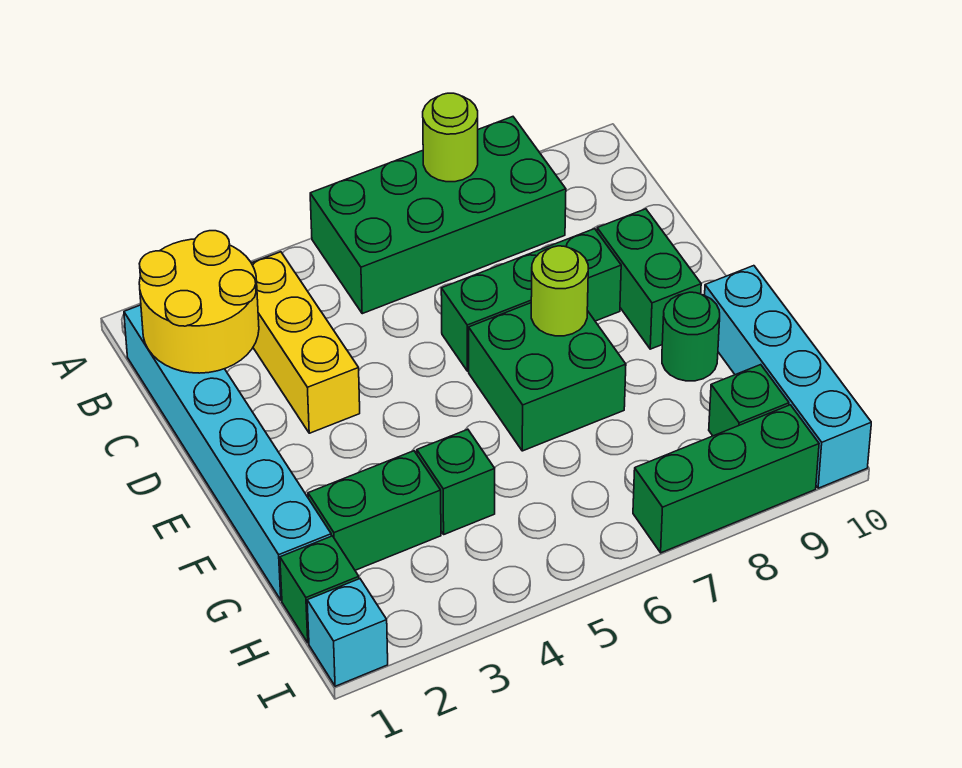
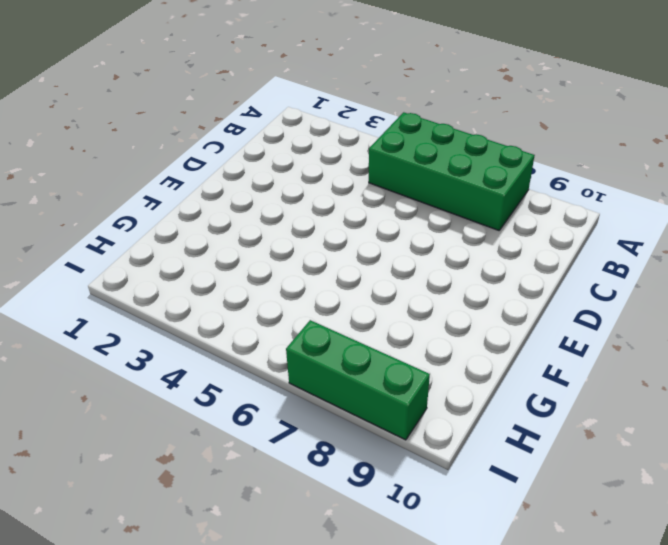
none -> cyan brick B1:G1 level 1
none -> yellow brick B3:D3 level 1
none -> green brick D6:D8 level 1

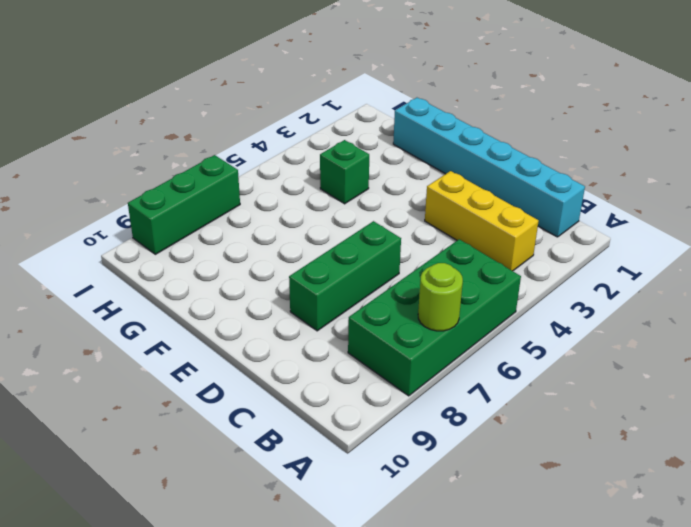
none -> green brick D9:E9 level 1
none -> green brick E6:F7 level 1
none -> green round brick F9 level 1

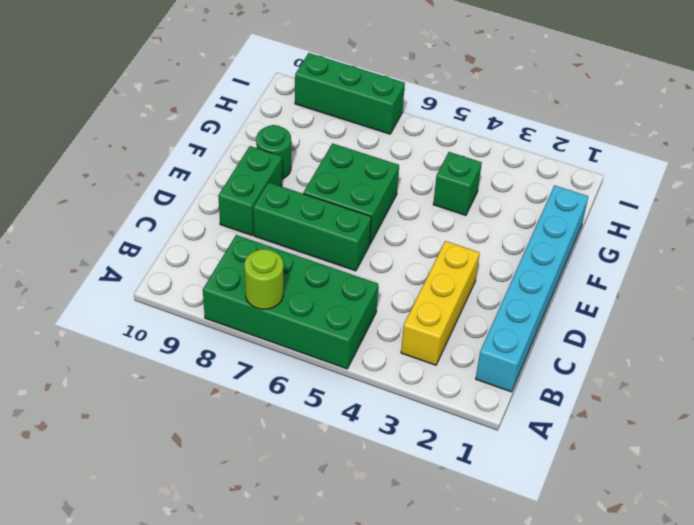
none -> cyan brick F10:I10 level 1
none -> green brick G2:G3 level 1
none -> green brick H1 level 1

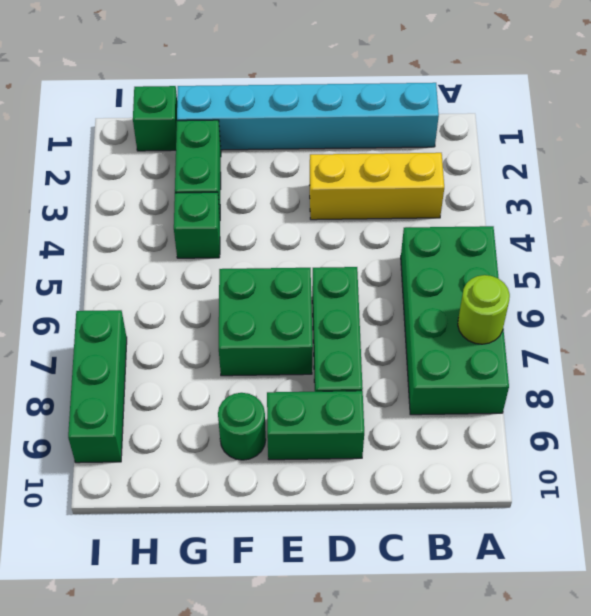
none -> cyan brick F10:I10 level 1
none -> green brick H9 level 1
none -> cyan brick I1 level 1

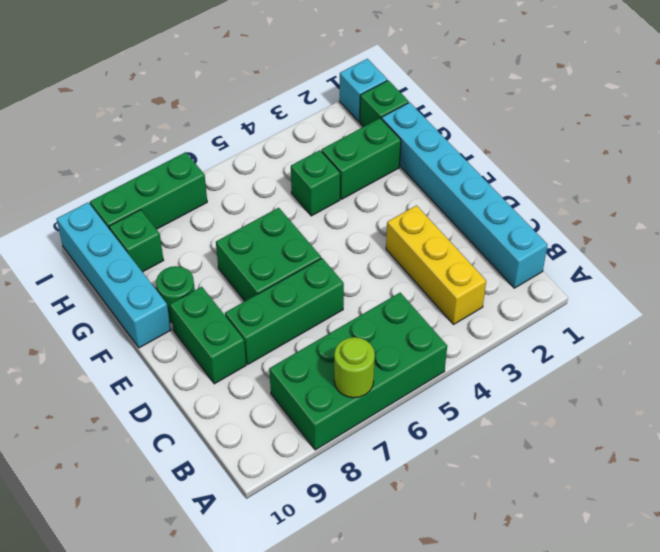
none -> yellow round brick B1:C2 level 2
none -> lime round brick E7 level 2

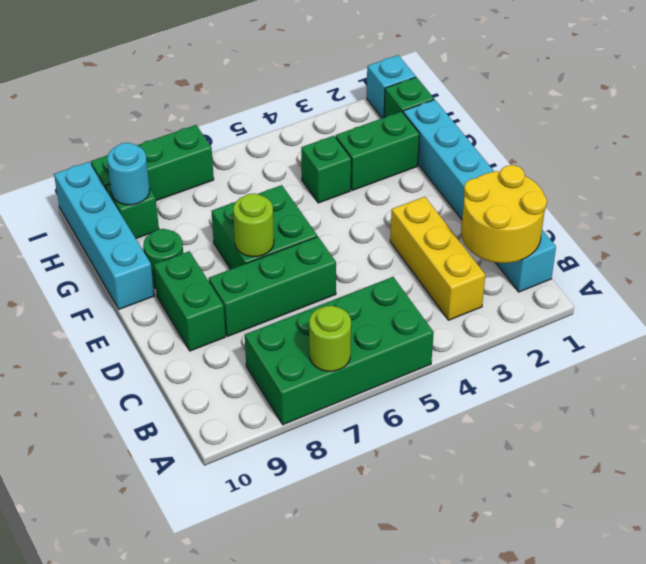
cyan round brick H9 level 2 -> none

